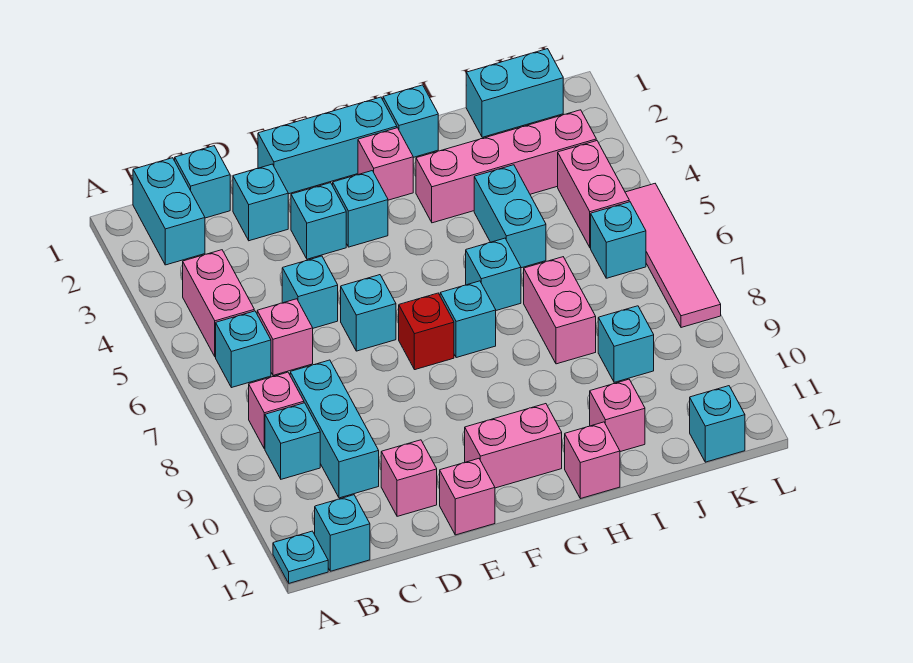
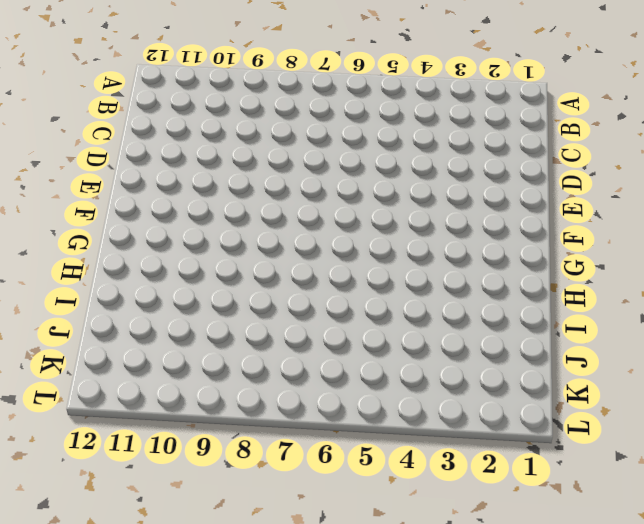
none -> cyan plate A12 level 1
none -> cyan brick B1:B2 level 1
none -> pink brick B4:B5 level 1
none -> cyan brick B6 level 1

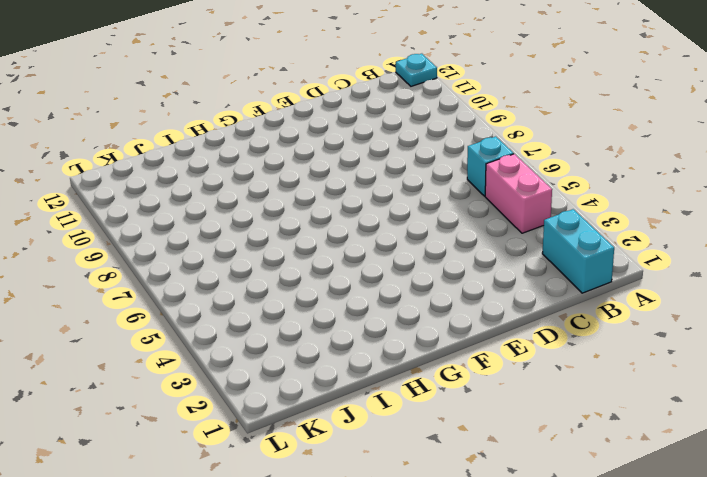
none -> pink brick B8 level 1
none -> cyan brick B9 level 1
none -> cyan brick B12 level 1
none -> cyan brick C1 level 1

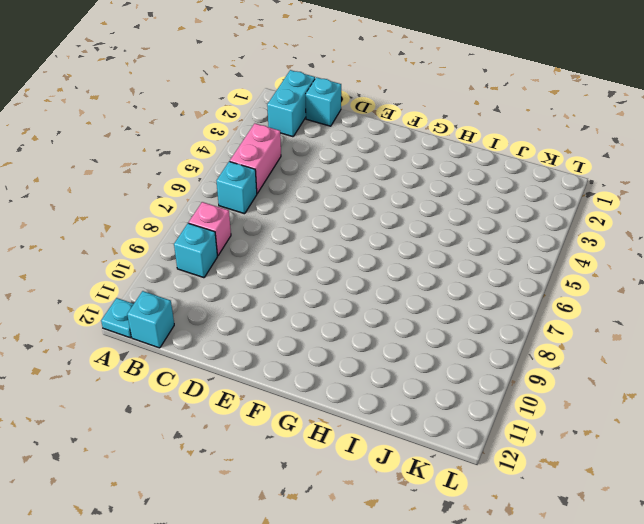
none -> pink brick C6 level 1
none -> cyan brick C8:C10 level 1
none -> cyan brick D2 level 1
none -> cyan brick D5 level 1

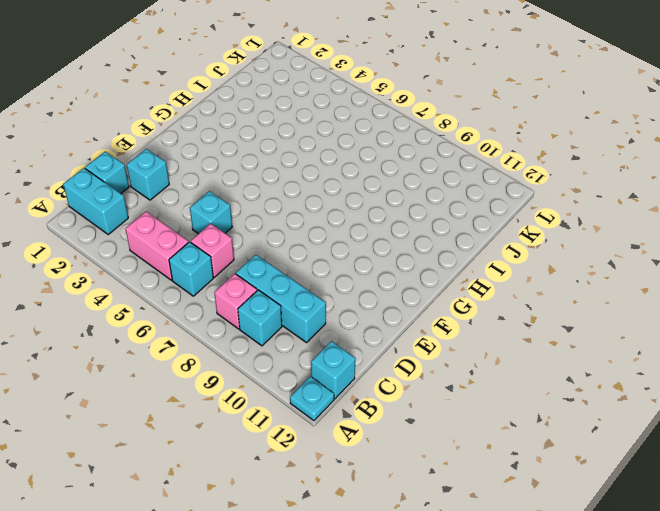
none -> pink brick D11 level 1
none -> cyan brick E1:G1 level 1
none -> cyan brick E3 level 1
none -> cyan brick E6 level 1

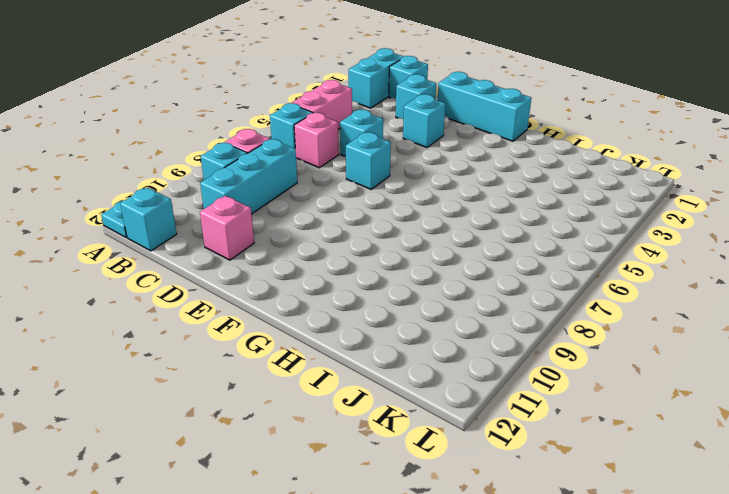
none -> pink brick E12 level 1
none -> cyan brick F3 level 1
none -> red brick F7 level 1
none -> pink brick F11:G11 level 1

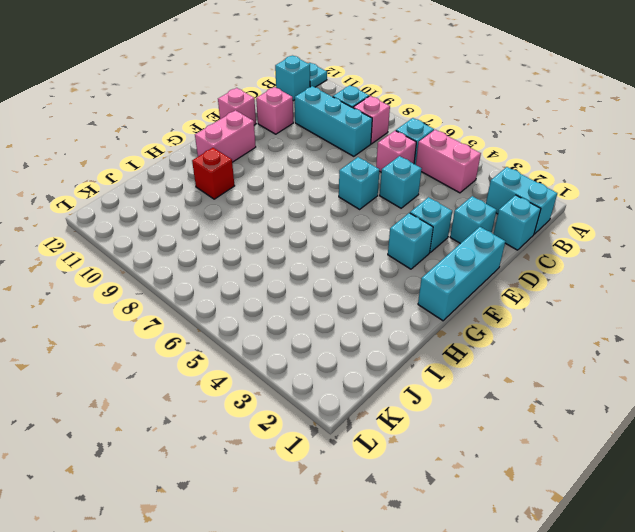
red brick H10 level 1 -> red brick F7 level 1
none -> pink brick G2 level 1
none -> cyan brick G7 level 1
none -> cyan brick H1 level 1
none -> pink brick H3:K3 level 1

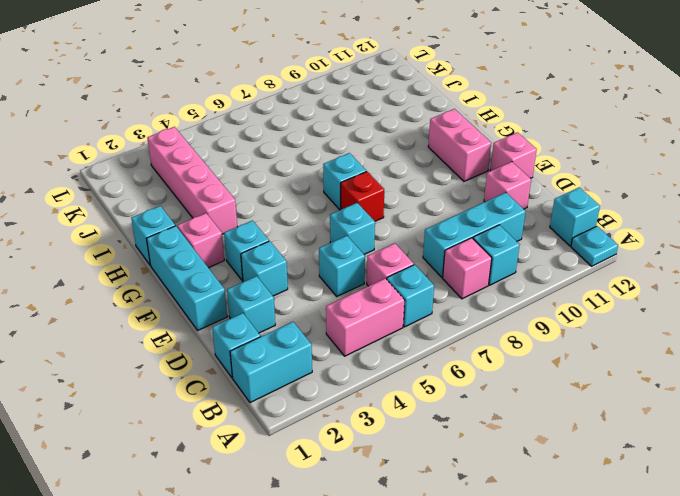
none -> cyan brick H6 level 1
none -> pink brick H12 level 1
none -> cyan brick I4:I5 level 1
none -> pink brick I7:I8 level 1

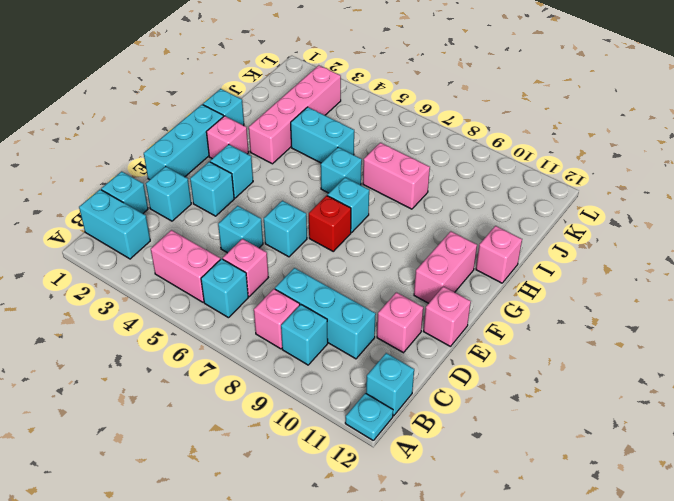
none -> pink brick I11 level 1
none -> cyan brick J1:K1 level 1
none -> cyan brick J9 level 1
none -> pink brick K4:K5 level 1

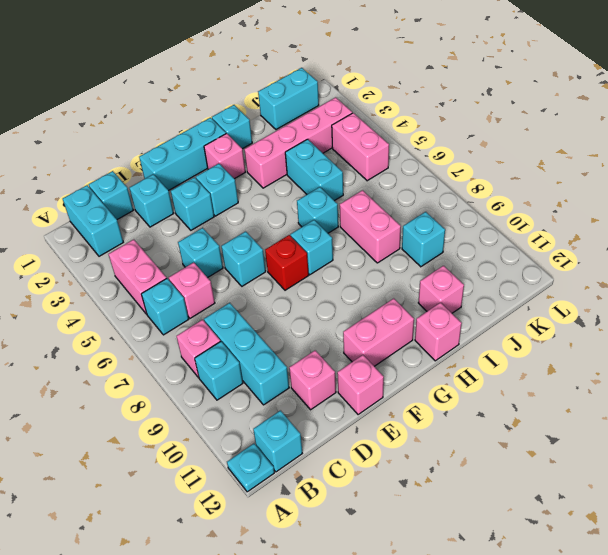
none -> cyan brick K6 level 1
none -> cyan brick K12 level 1
none -> pink tile L5:L8 level 1

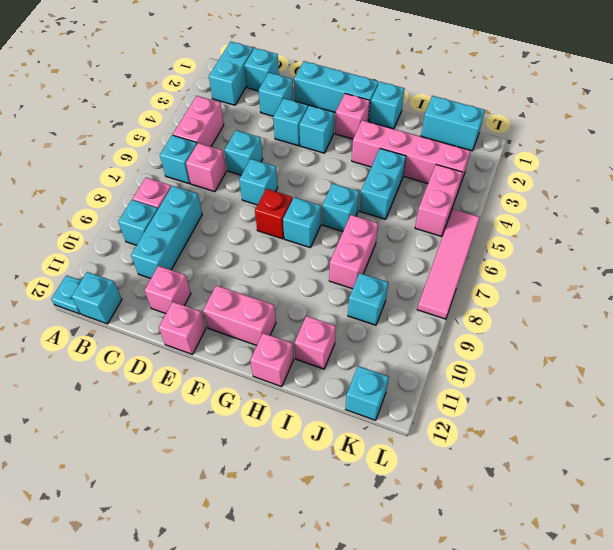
none -> cyan brick K6 level 1

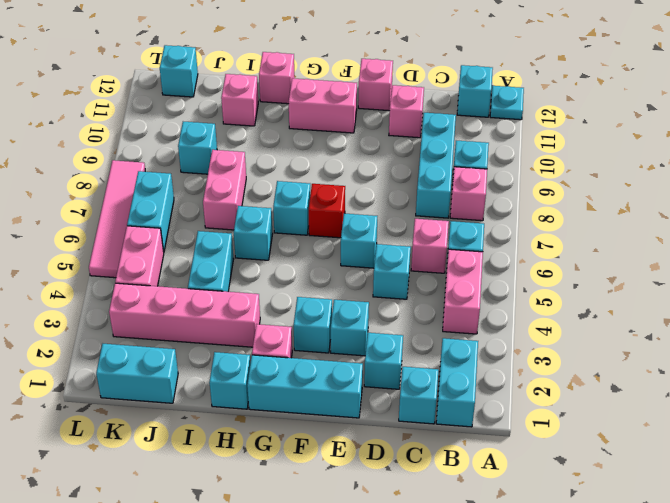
cyan brick K6:K7 level 1 -> cyan brick K6 level 1

